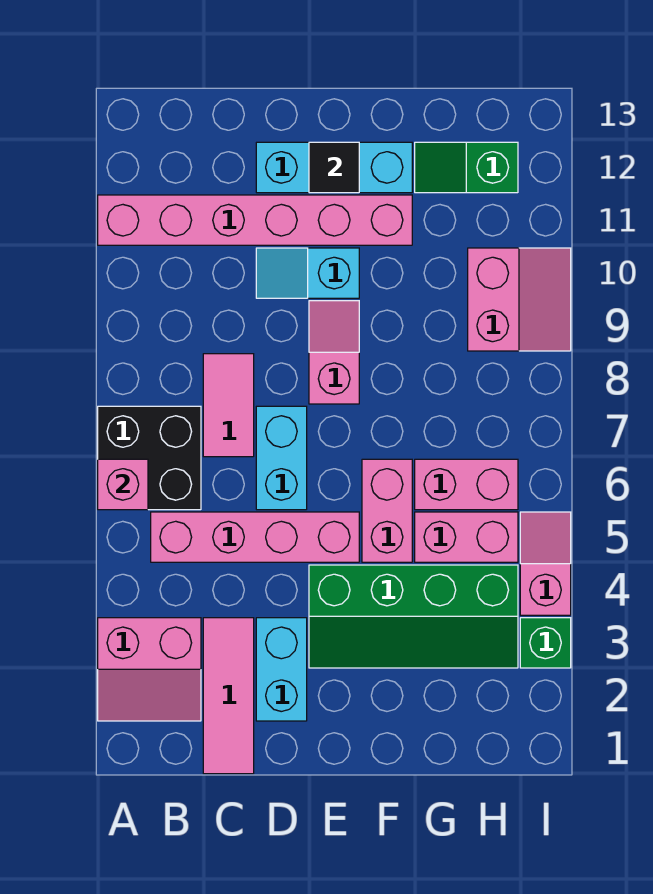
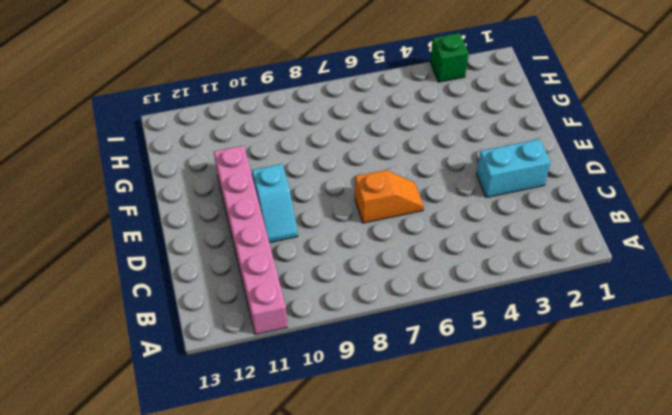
orange slope D6:D7 level 1 top 7 -> cyan brick D6:D7 level 1
none -> pink slope A2:B3 level 1 top 3
none -> black brick A6:B7 level 1
none -> pink brick B5:E5 level 1

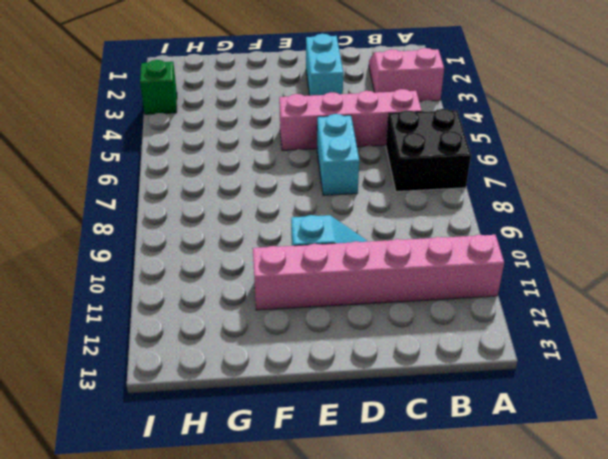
none -> pink tile C1:C3 level 1
none -> pink tile C7:C8 level 1
none -> cyan brick D12:F12 level 1

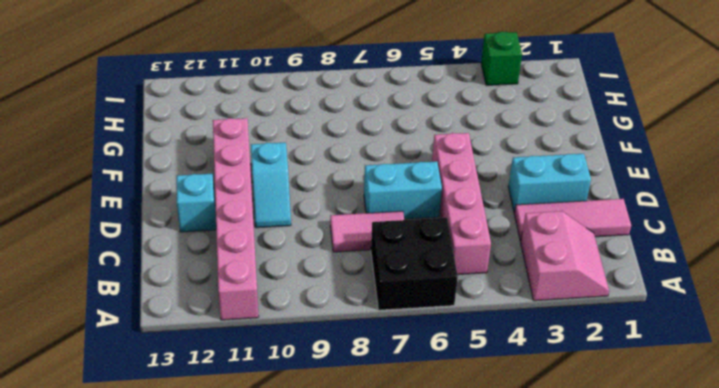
cyan brick D12 level 1 -> cyan brick D12:F12 level 1
none -> green slope E3:H4 level 1 top 4
none -> pink slope E8:E9 level 1 top 8
none -> pink brick F5:F6 level 1

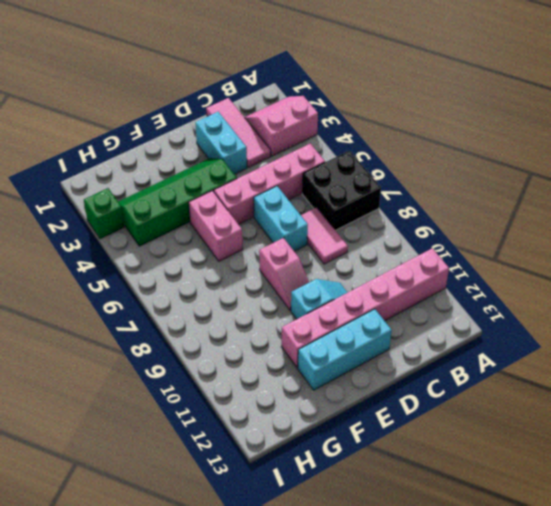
none -> pink brick G5:H5 level 1
none -> pink brick G6:H6 level 1
none -> green slope G12:H12 level 1 top H

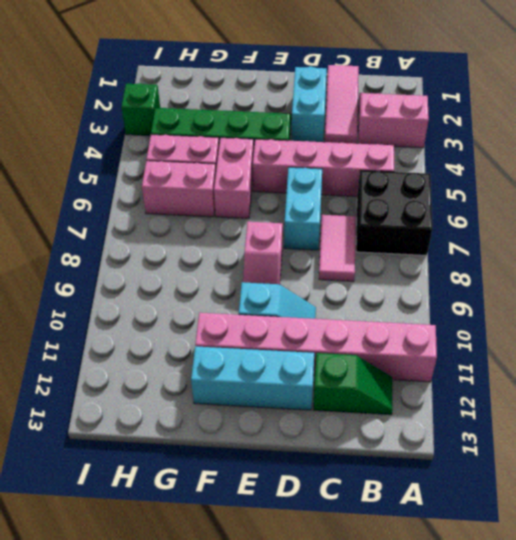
green slope B12:C12 level 1 top C -> green slope G12:H12 level 1 top H
none -> pink slope H9:I10 level 1 top H
none -> pink slope I4:I5 level 1 top 4
none -> pink brick A6 level 2

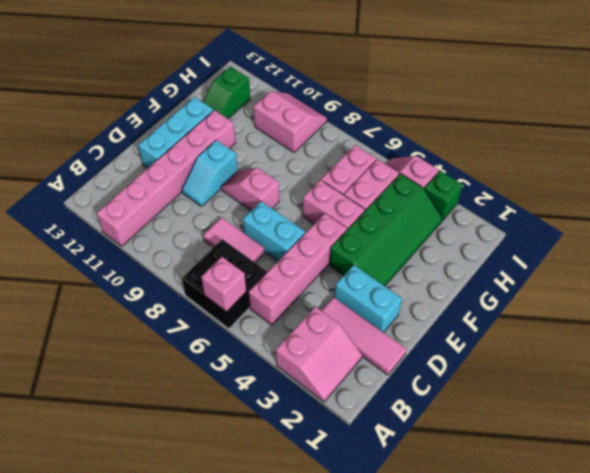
none -> black tile E12 level 2

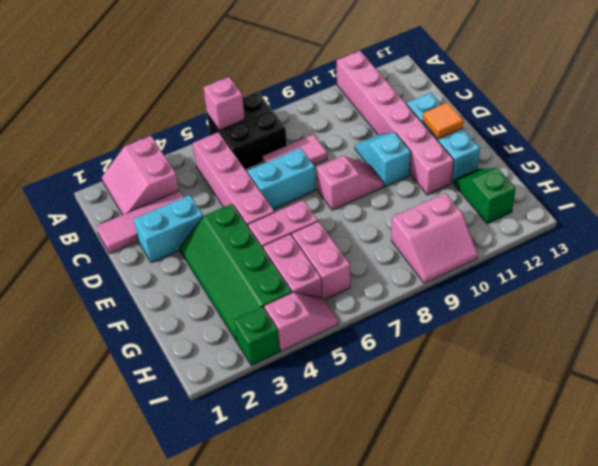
orange tile E12 level 2 -> black tile E12 level 2

